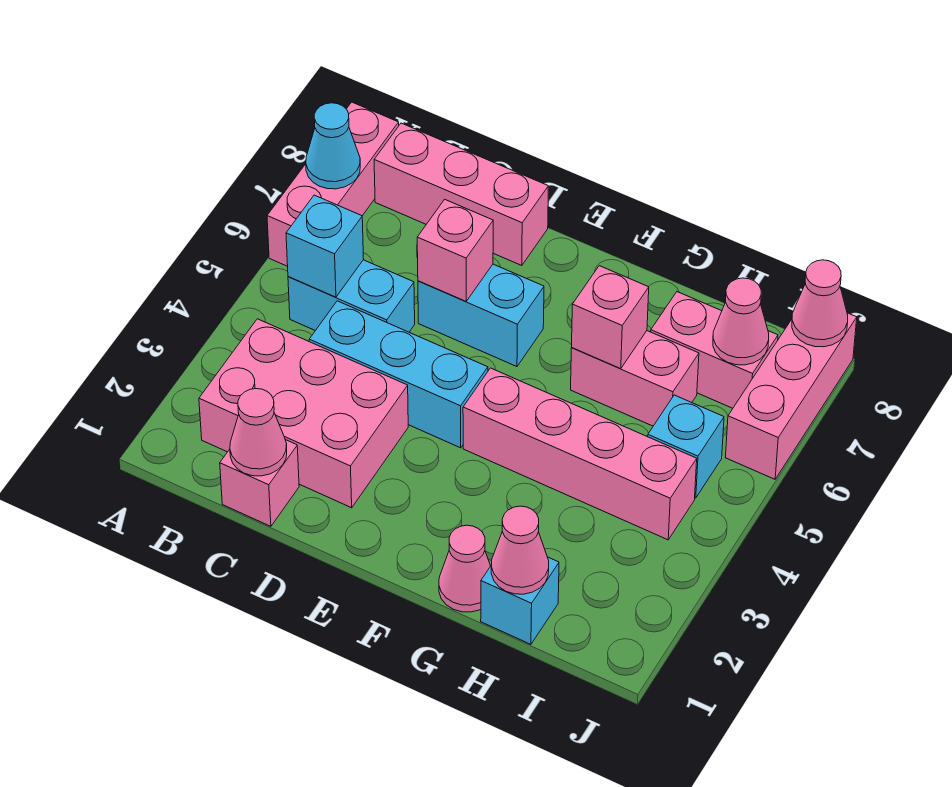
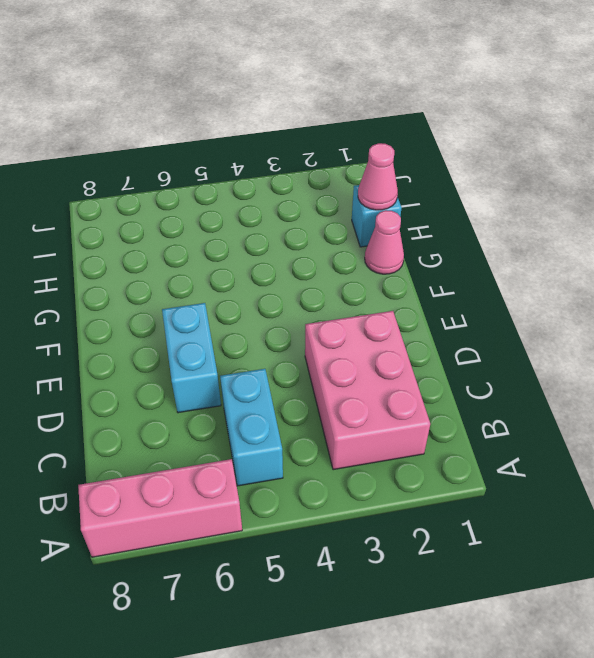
none -> pink brick B8:D8 level 1
none -> pink brick C1 level 1
none -> cyan brick C4:E4 level 1

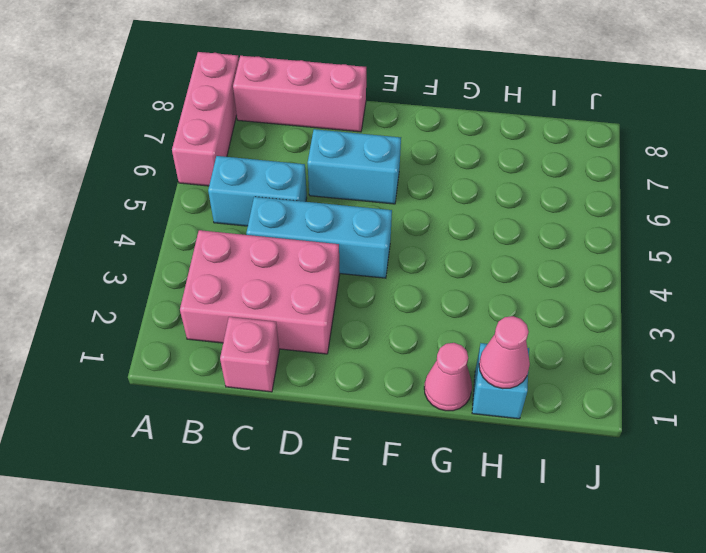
none -> pink brick F4:I4 level 1
none -> pink brick G6:H6 level 1
none -> pink brick H7:I7 level 1

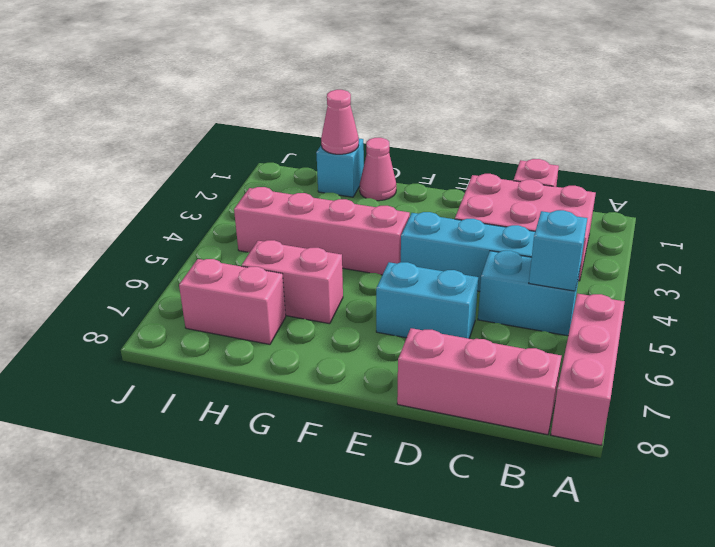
none -> cyan brick I5 level 1
none -> pink brick J6:J8 level 1
none -> cyan cone A7 level 2

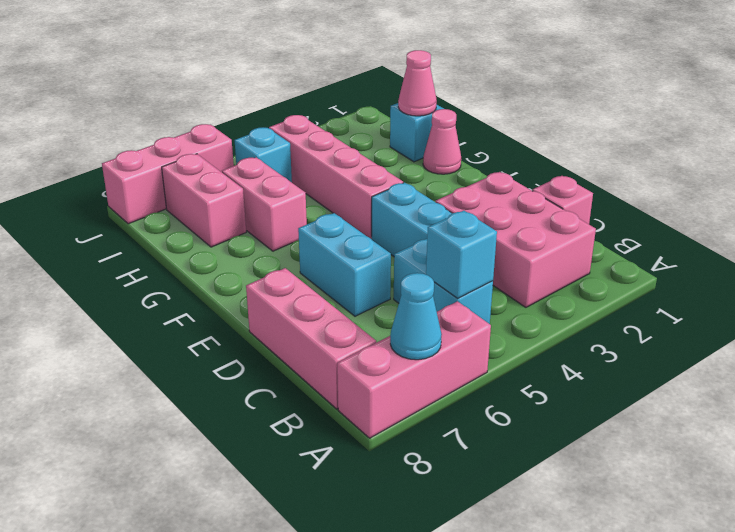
none -> pink cone C1 level 2
none -> pink brick D6 level 2
none -> pink brick G6 level 2

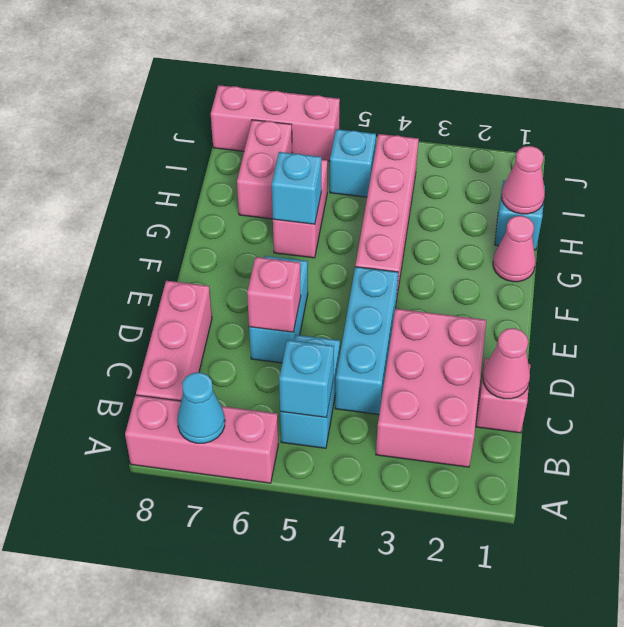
cyan brick G6 level 2 -> pink brick G6 level 2
none -> pink cone I7 level 2
none -> pink cone J8 level 2

